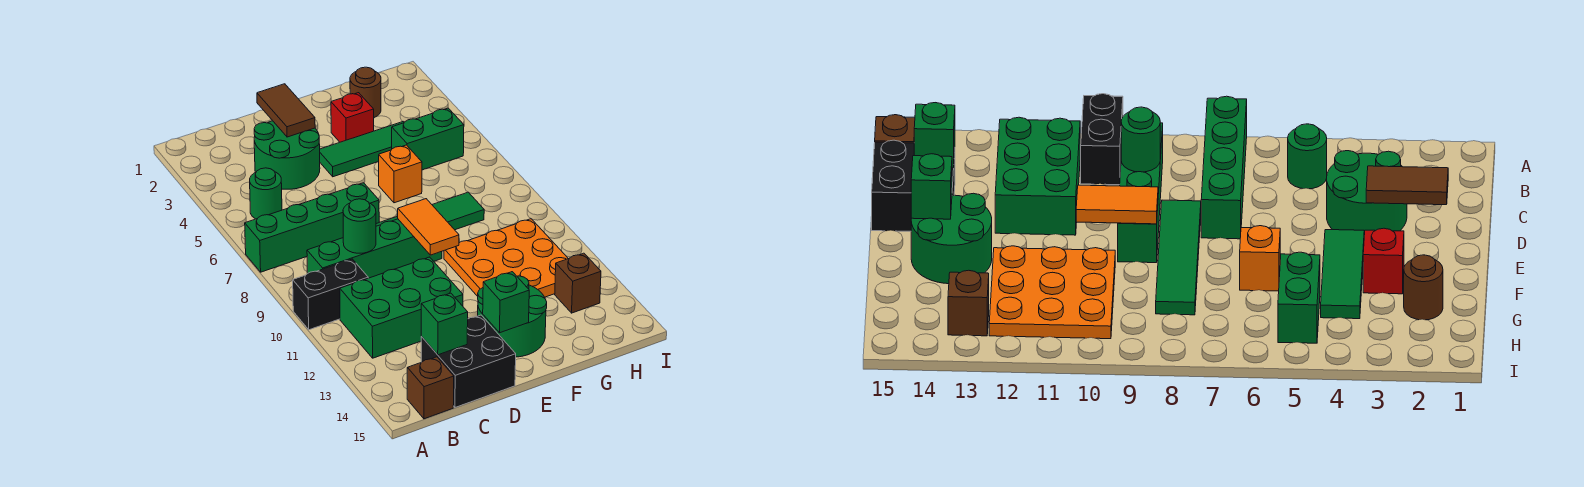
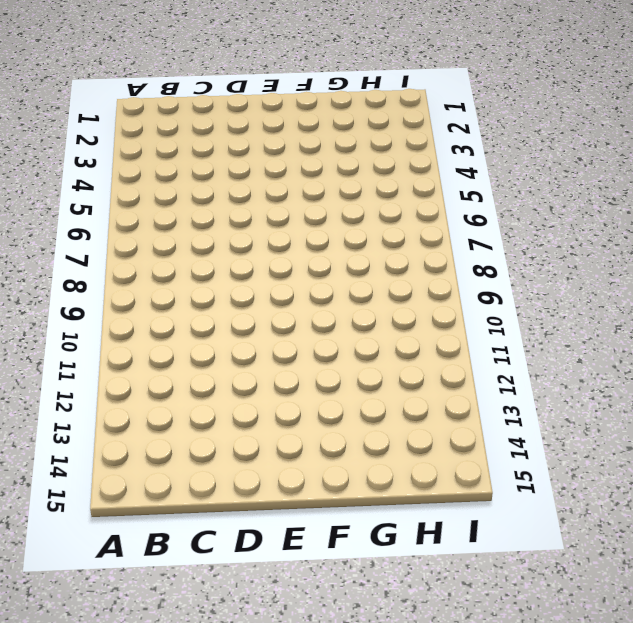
none -> green brick A7:D7 level 1
none -> black brick A10:B10 level 1
none -> green round brick B5 level 1

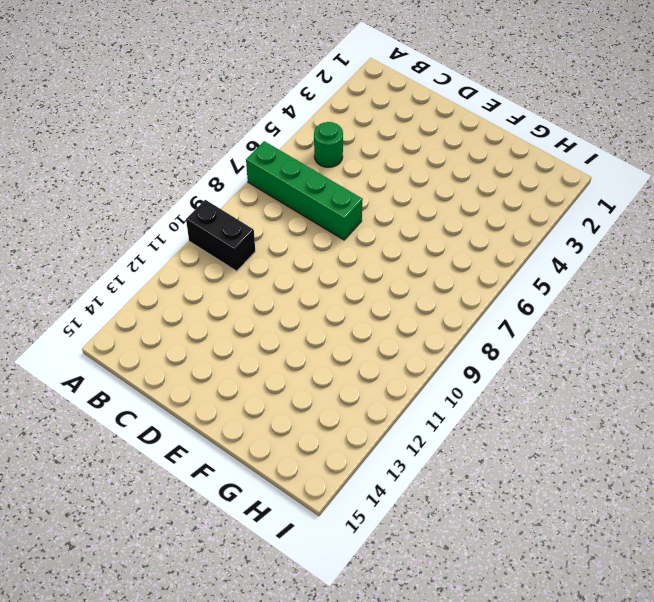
none -> green brick B9:E9 level 1
none -> green brick B11:D12 level 1
none -> brown brick B15 level 1

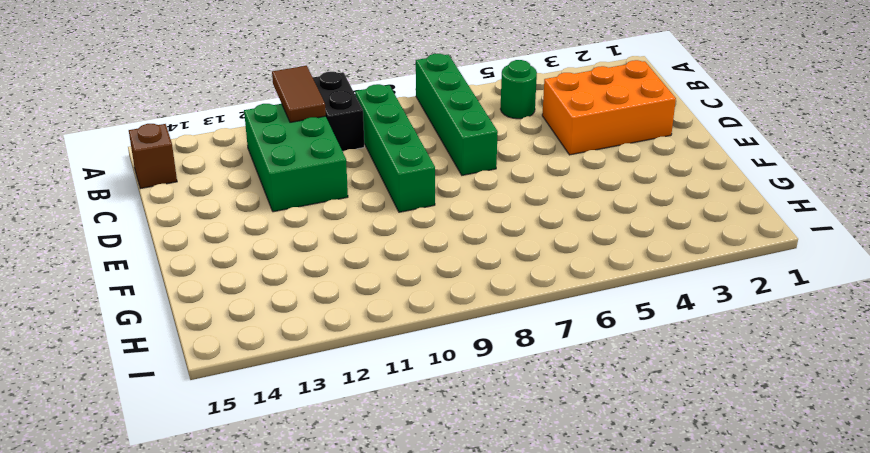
brown tile A11:B11 level 2 -> brown tile D2:D3 level 2
orange brick C2:D4 level 1 -> green round brick C3:D4 level 1
none -> black brick C14:D15 level 1
none -> green tile D8:G8 level 1
none -> green tile E4:G4 level 1

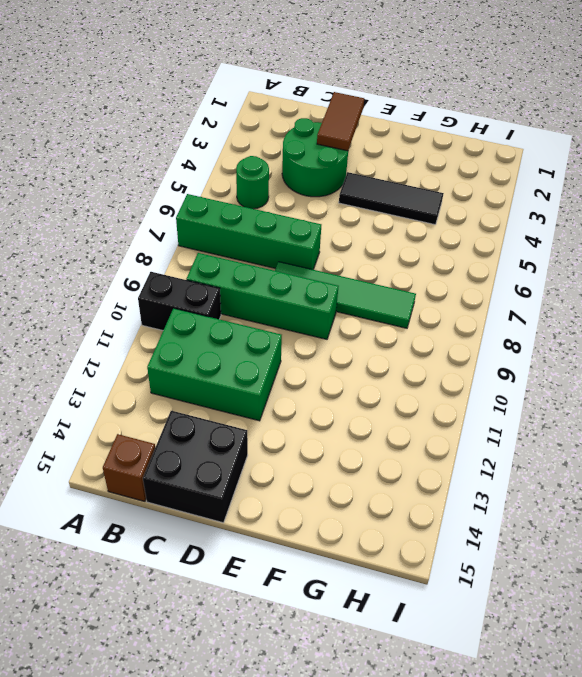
black tile E4:G4 level 1 -> green tile E4:G4 level 1
none -> green round brick E13:F14 level 1
none -> red brick F3 level 1
none -> orange brick F6 level 1

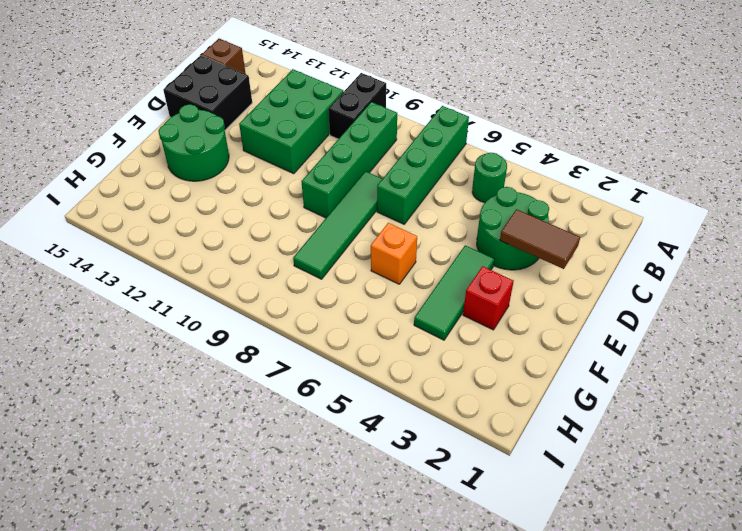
none -> orange plate F10:H12 level 1
none -> brown round brick G2 level 1
none -> green brick G5:H5 level 1

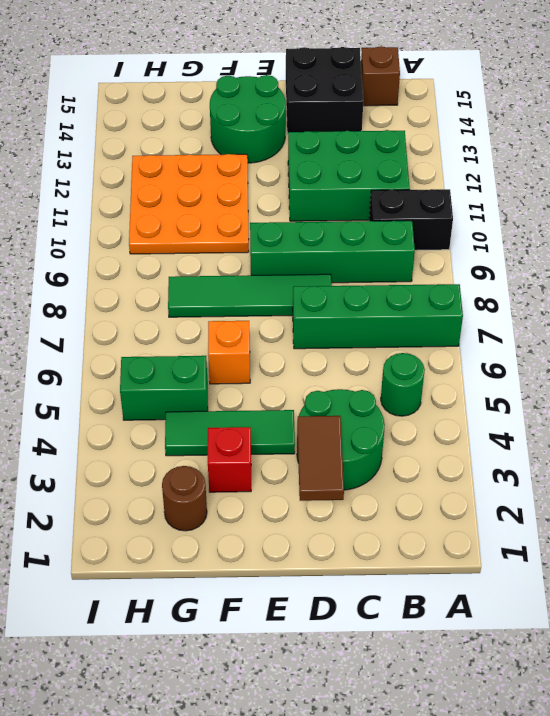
none -> brown brick H13 level 1
none -> green round brick C9 level 2
none -> green brick C14 level 2

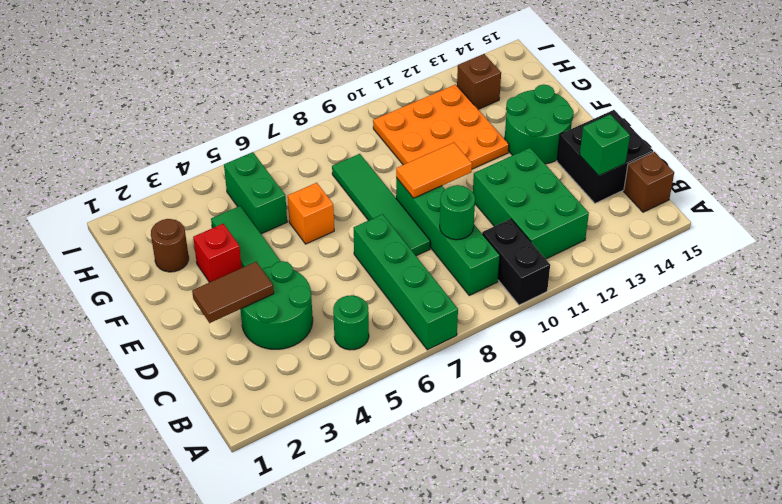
none -> green brick E14 level 2

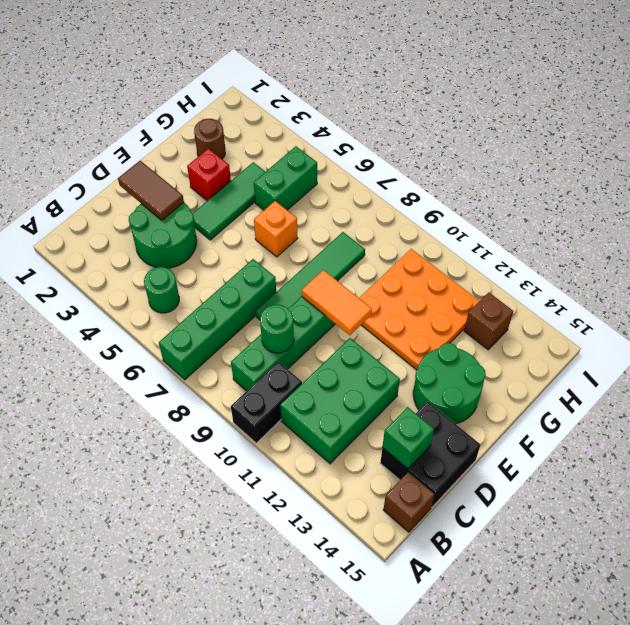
none -> green brick E14 level 2

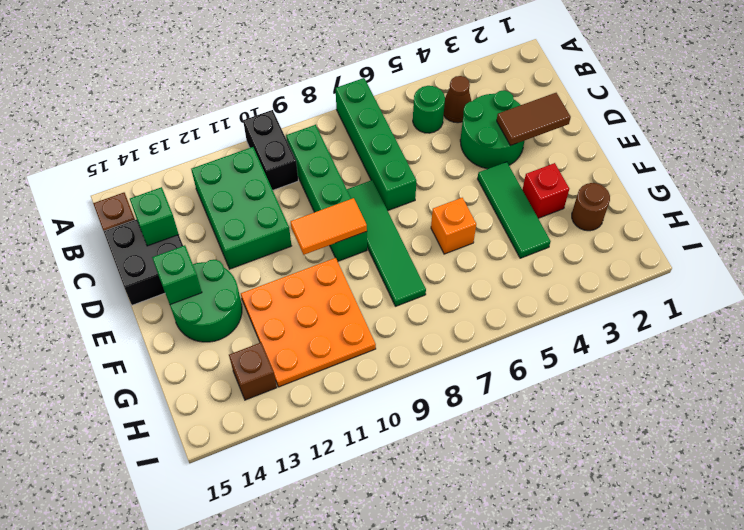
brown cone B4 level 1 -> none
none -> green brick G5:H5 level 1
none -> green round brick C9 level 2

